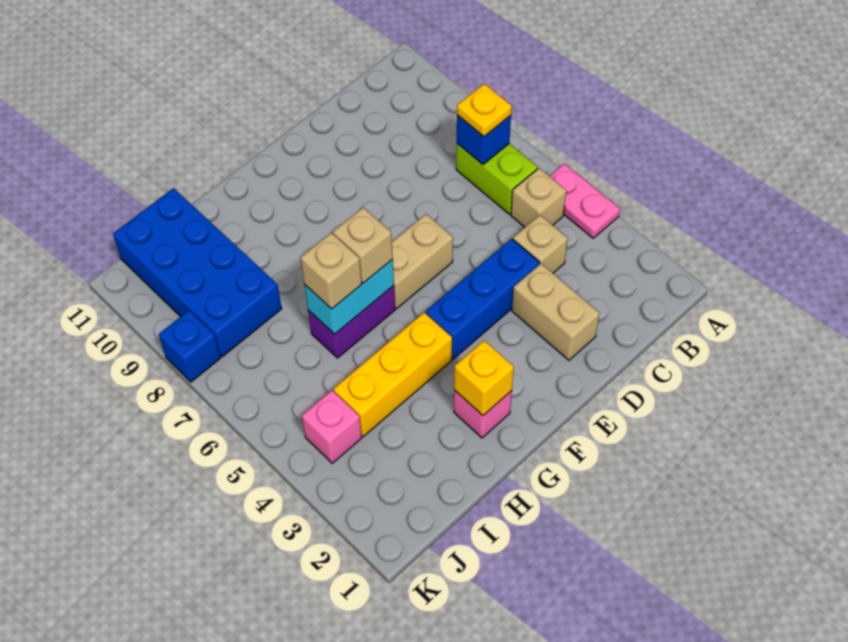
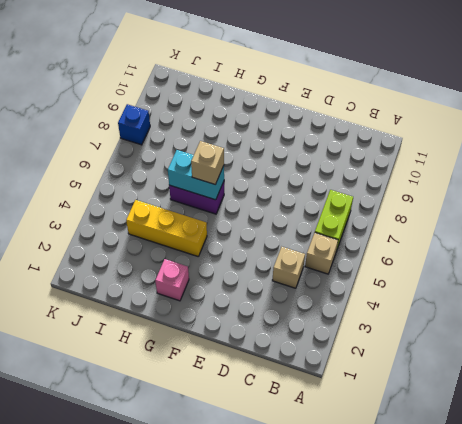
none -> pink plate A4:A5 level 1
none -> tan brick D2:D3 level 1
none -> blue brick D4:F4 level 1

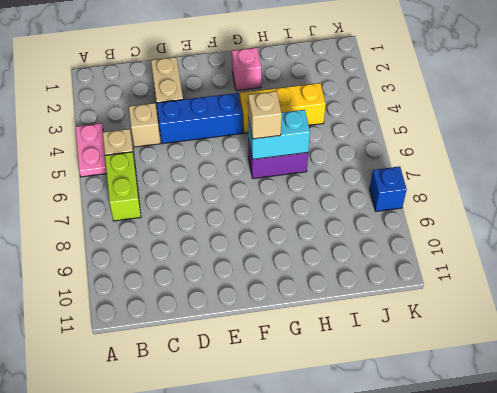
none -> tan brick E6:F6 level 1
none -> blue brick I8:J11 level 1
none -> pink brick J4 level 1

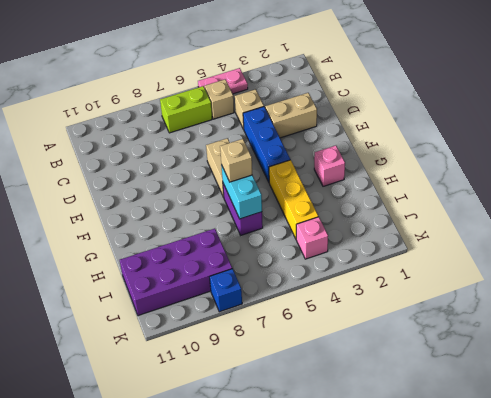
purple brick I8:J11 level 1 -> blue brick I8:J11 level 1
none -> blue brick B7 level 2
none -> yellow brick G2 level 2
none -> yellow plate B7 level 3

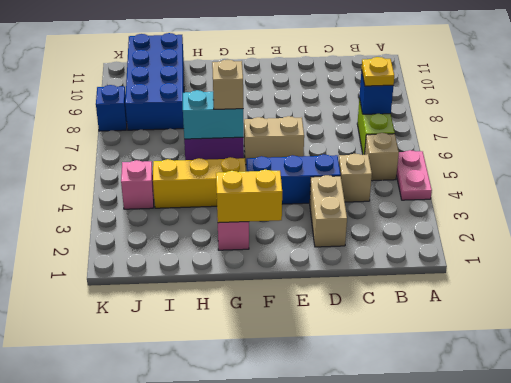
yellow brick F2:G2 level 2 -> yellow brick G2 level 2
none -> tan brick H6 level 3

